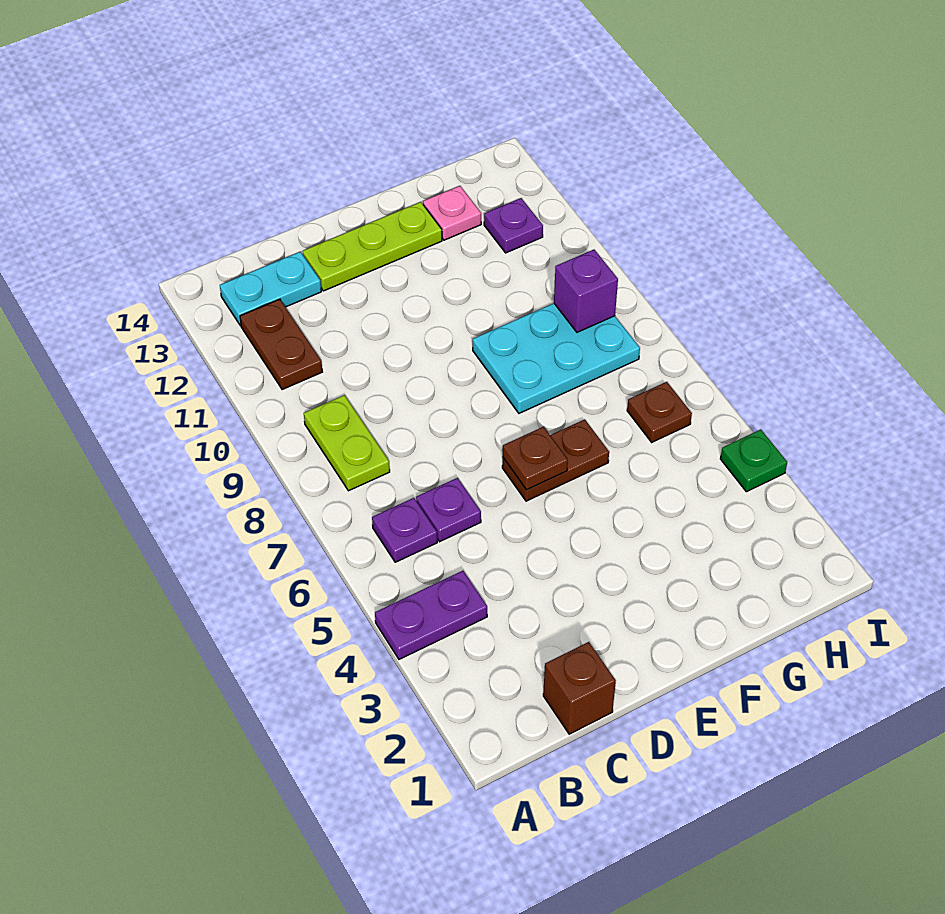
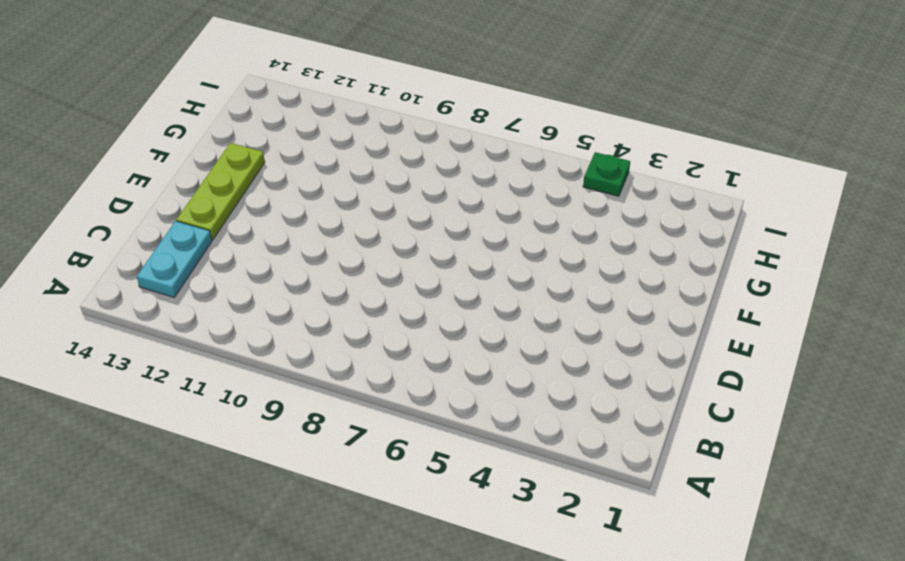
none -> purple plate A4:B4 level 1
none -> purple plate B6 level 1
none -> lime plate B8:B9 level 1

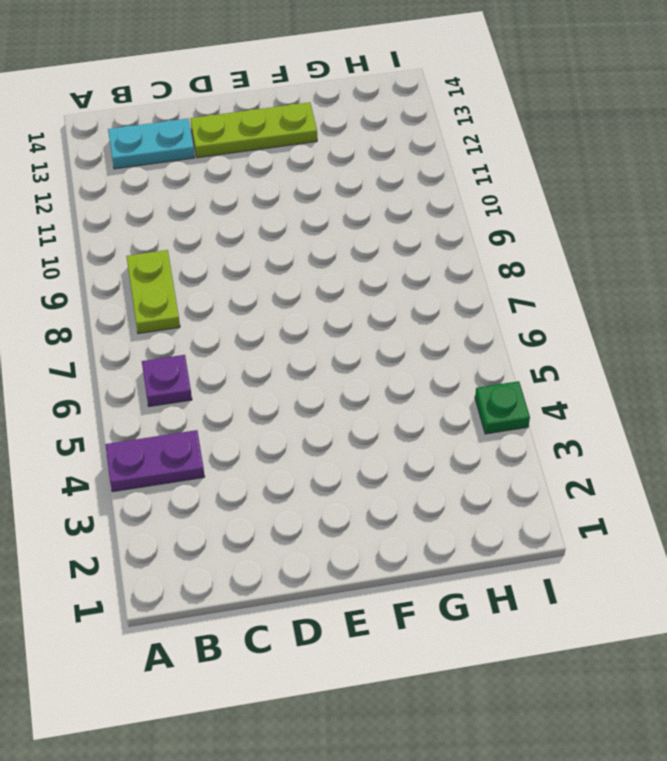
none -> brown plate B11:B12 level 1
none -> brown brick C1 level 1
none -> purple plate C6 level 1

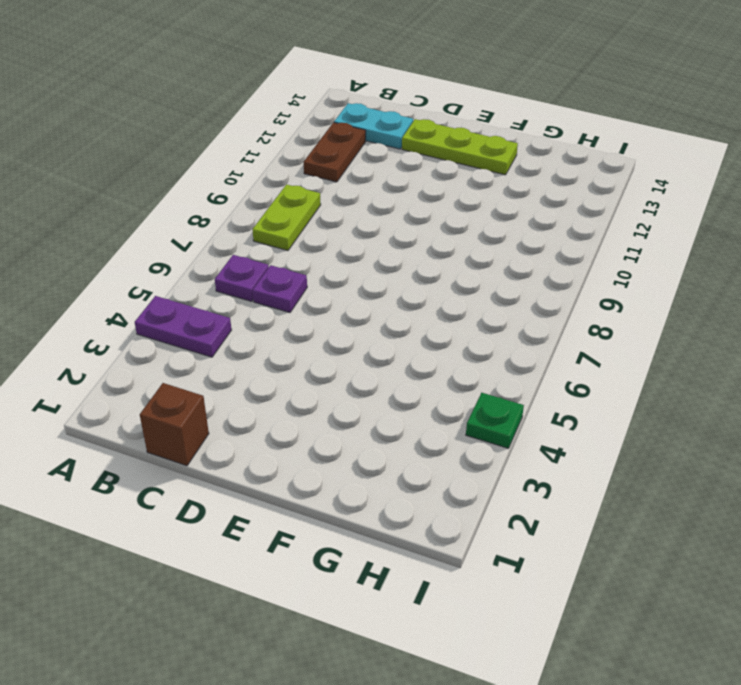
none -> brown plate E6:F6 level 1
none -> cyan plate F8:H9 level 1
none -> pink plate G13 level 1

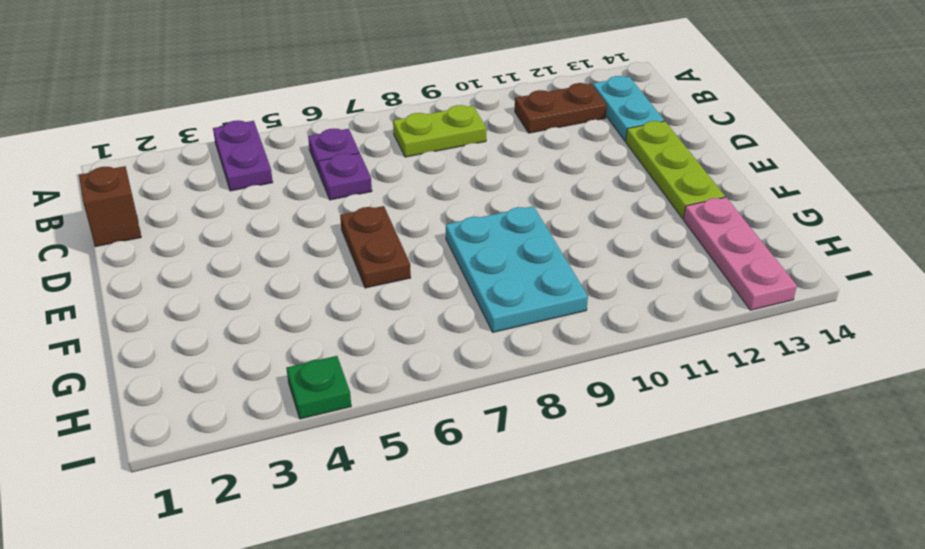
pink plate G13:I13 level 1 -> pink plate G13 level 1
none -> brown plate H6 level 1
none -> purple plate H12 level 1
none -> brown plate E6 level 2

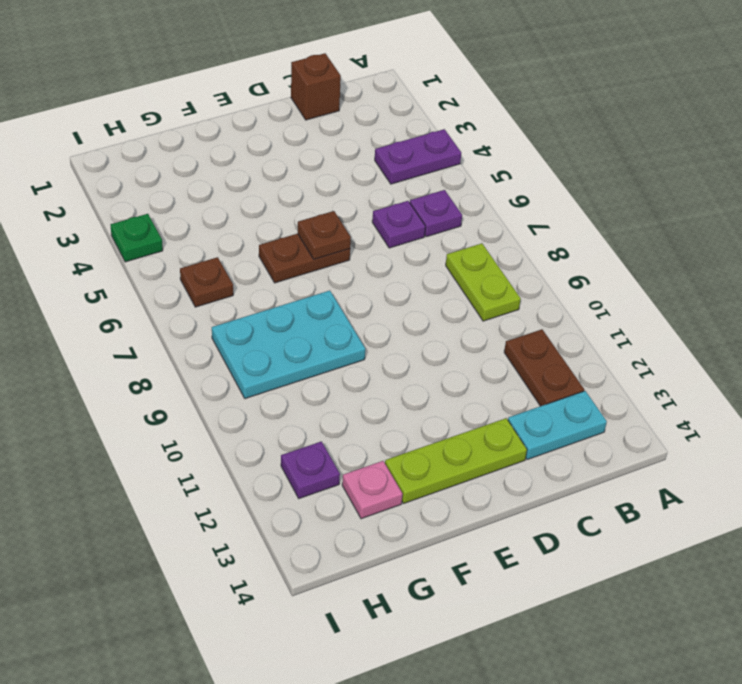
none -> purple brick H9 level 2

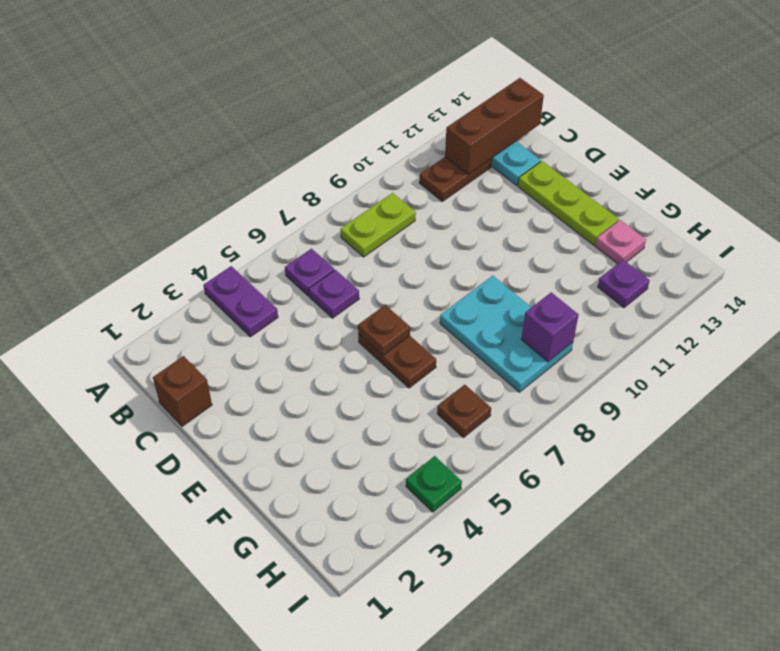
brown brick B12:B14 level 2 -> none

